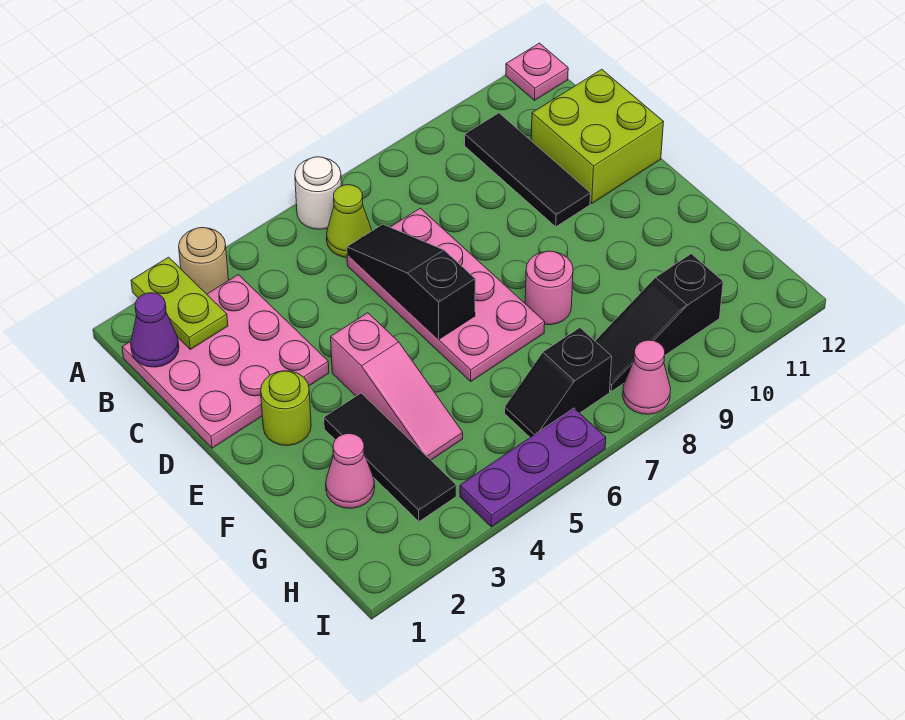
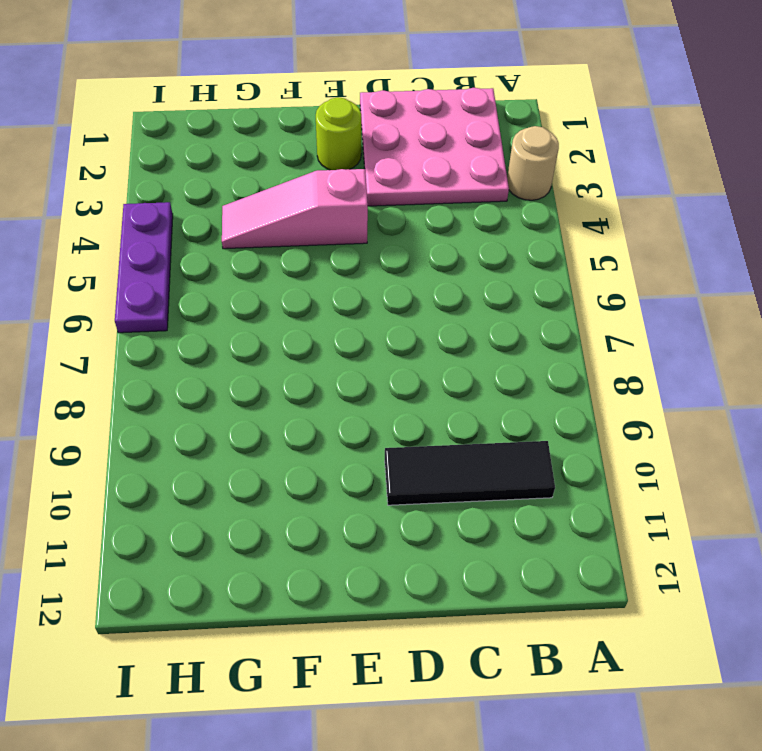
none -> white round brick A6 level 1
none -> pink plate A12 level 1
none -> lime cone B6 level 1

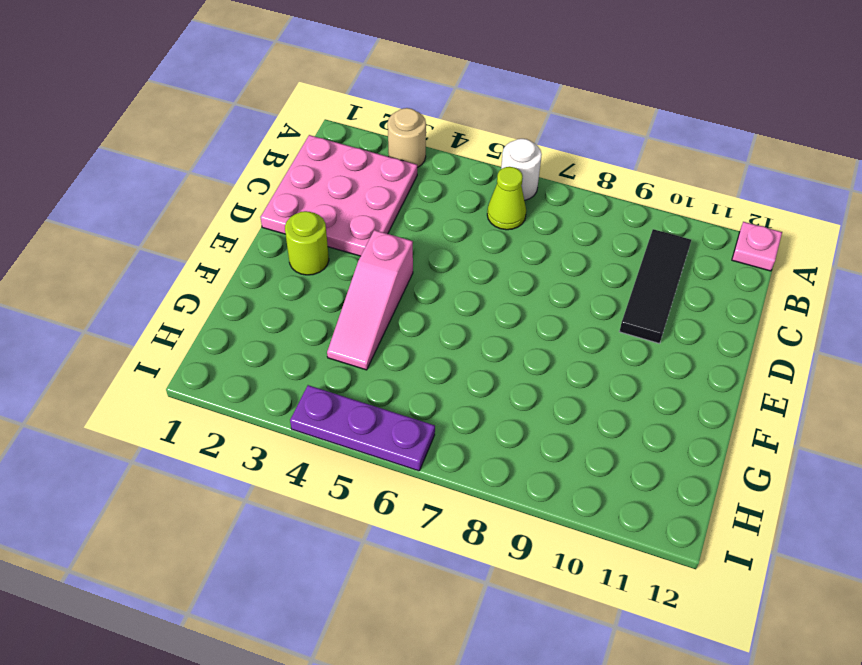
none -> pink plate C6:F7 level 1
none -> lime brick C11:D12 level 1
none -> black tile F3:H3 level 1

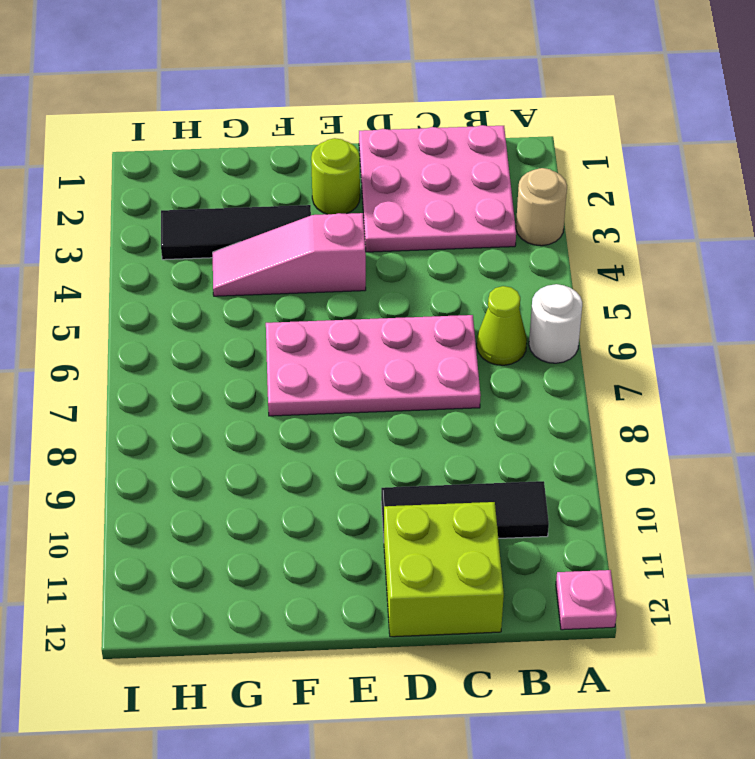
none -> pink round brick F8 level 1
none -> pink cone G2 level 1
none -> black slope H6:H7 level 1 top 7

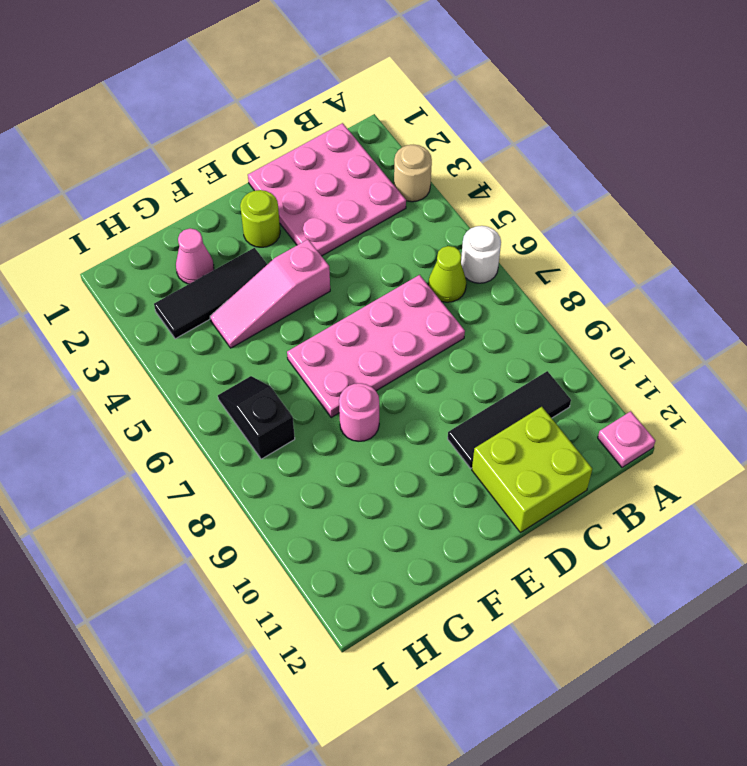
none -> black slope H8:H10 level 1 top 10
none -> purple plate I4:I6 level 1
none -> pink cone I8 level 1

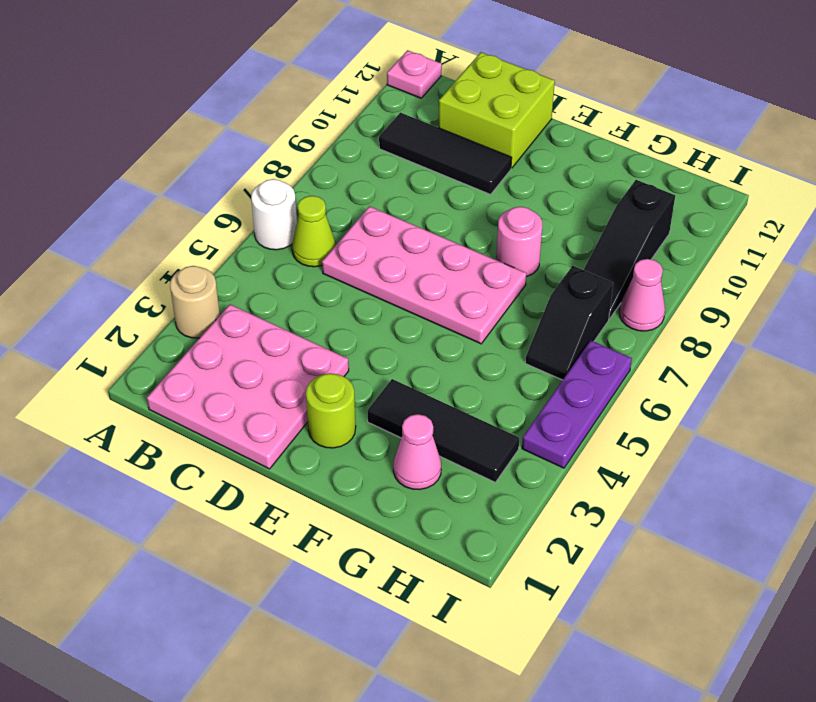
none -> pink slope E4:G4 level 1 top E
none -> lime plate A2:B2 level 2
none -> purple cone B1 level 2

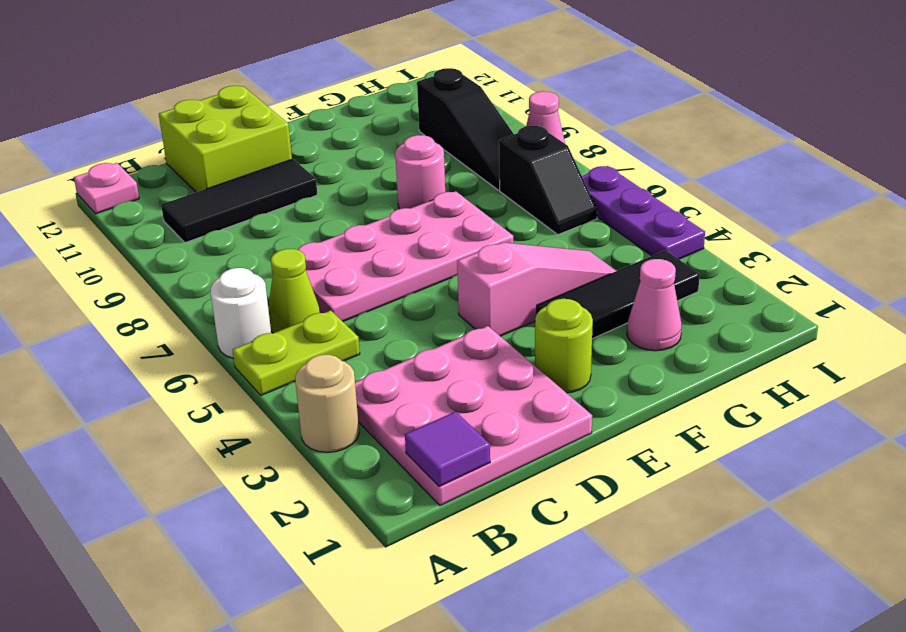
lime plate A5:B5 level 1 -> lime plate A2:B2 level 2
purple tile B1 level 2 -> purple cone B1 level 2
none -> black slope C6:E6 level 2 top E

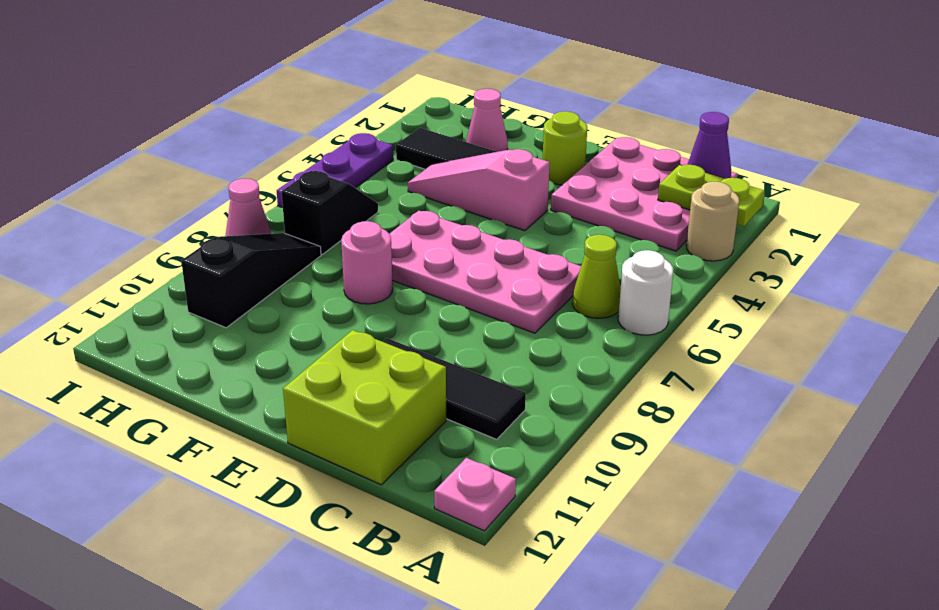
none -> black slope C6:E6 level 2 top E

